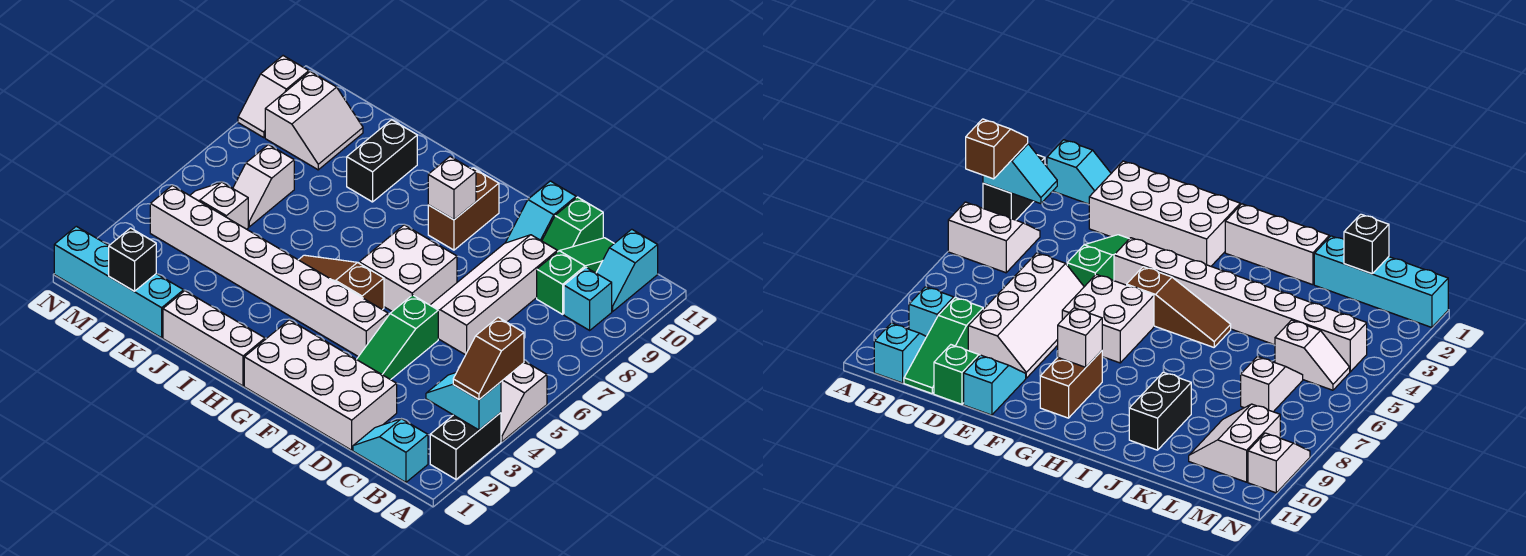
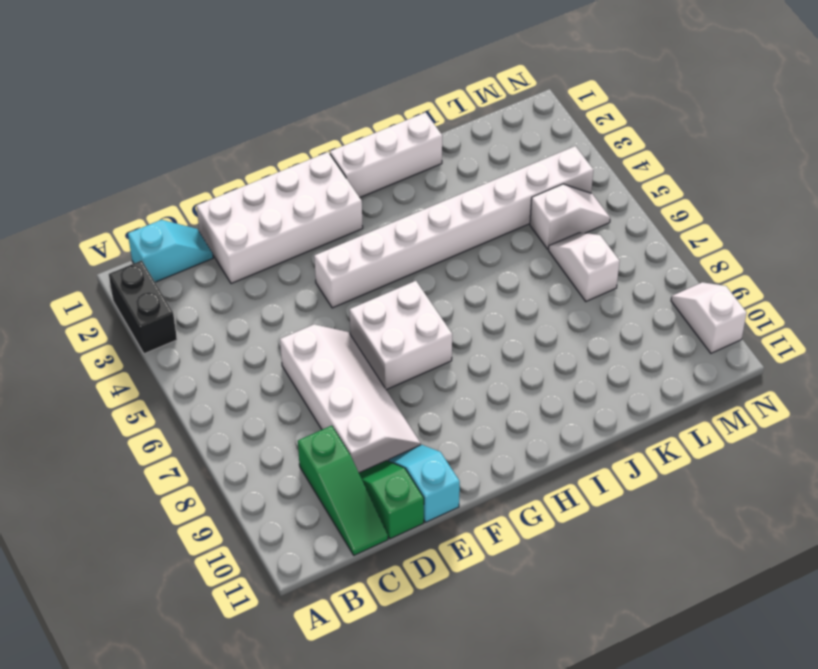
none -> white slope A4:B5 level 1 top 5
none -> cyan brick B9 level 1
none -> cyan slope B10:B11 level 1 top 11

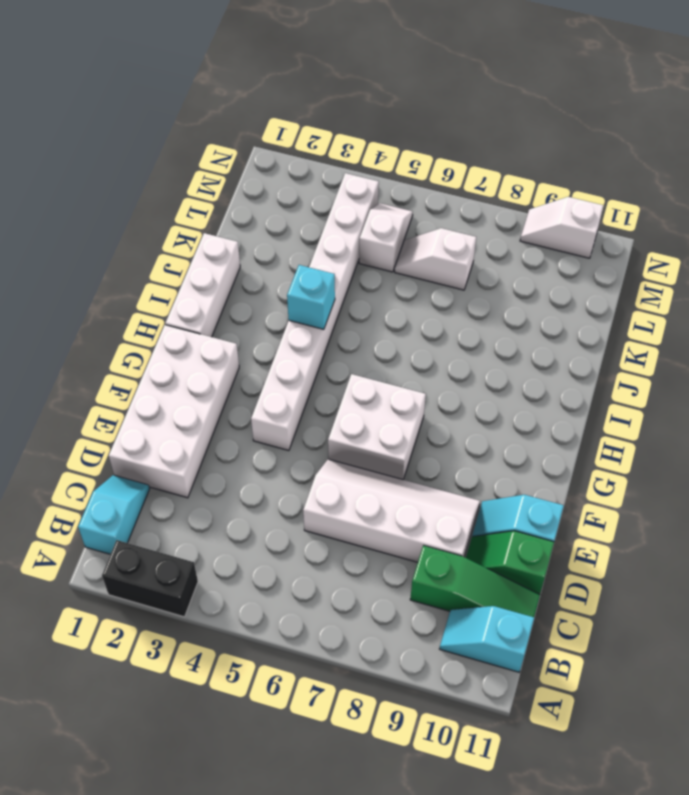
cyan brick I4 level 2 -> cyan brick B9 level 1
none -> white slope A4:B5 level 1 top 5
none -> green slope E3:E5 level 1 top 5
none -> brown slope G5:I5 level 1 top G

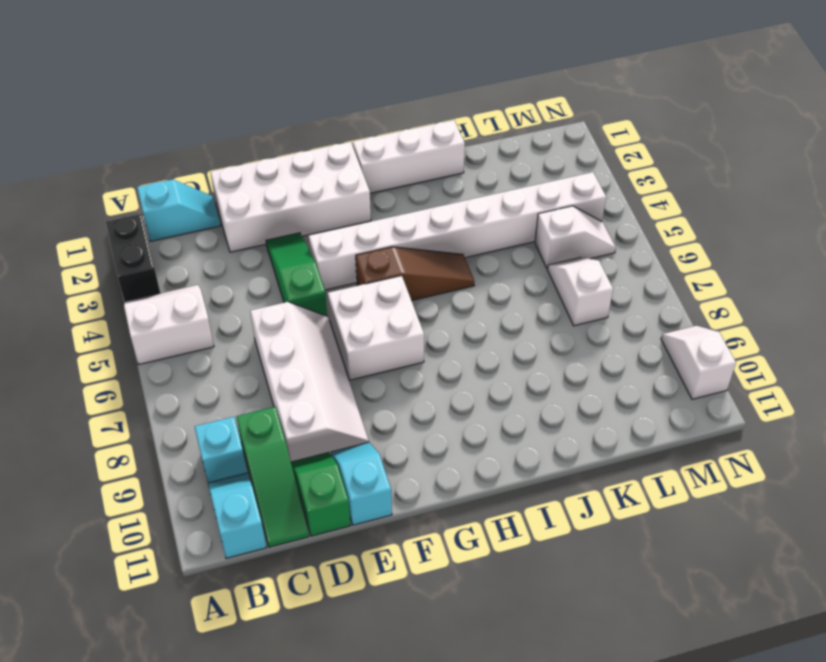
none -> brown brick G9:G10 level 1
none -> black brick J9:J10 level 1
none -> cyan brick K1:N1 level 1

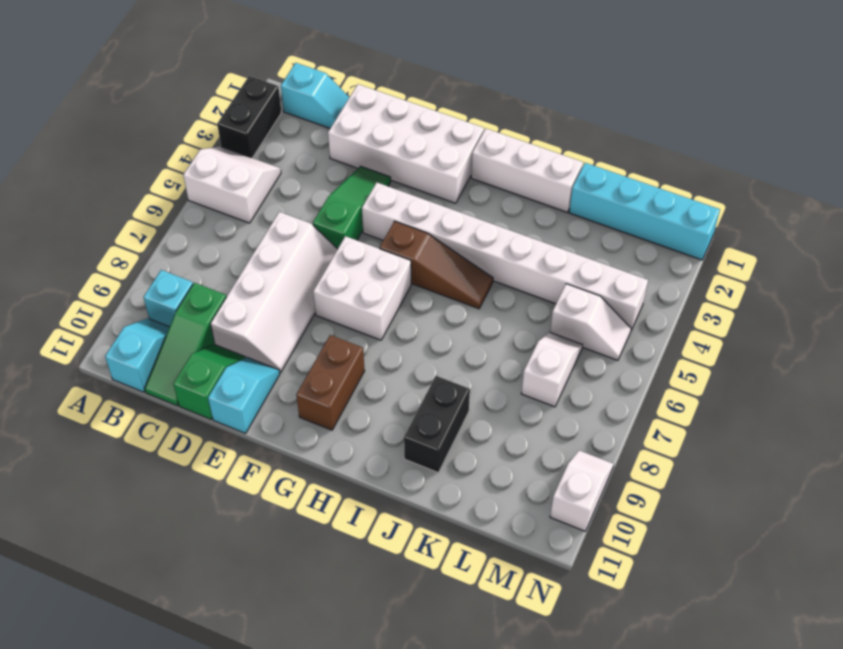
none -> white slope L9:M10 level 1 top M
none -> cyan slope A3:B3 level 2 top A
none -> white brick G9 level 2

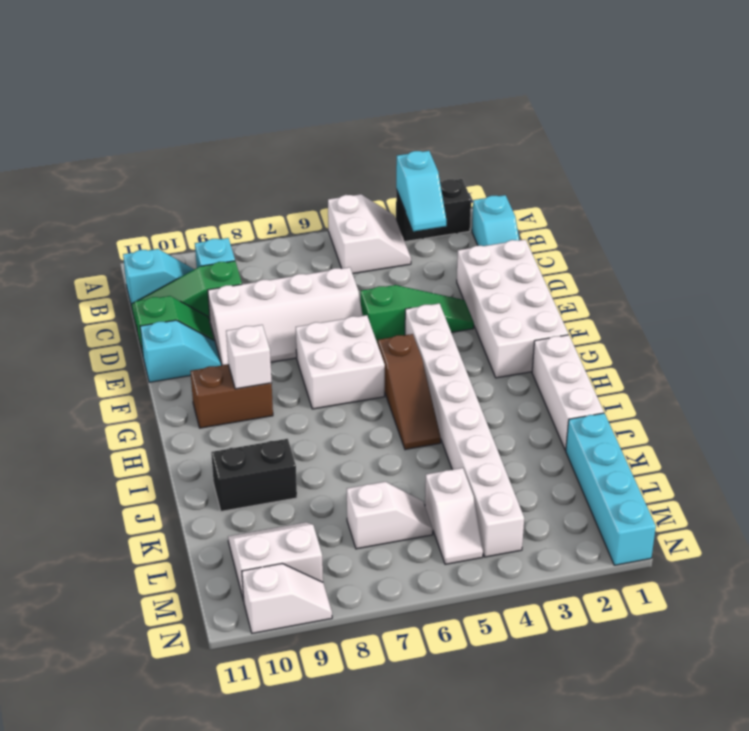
none -> black brick L1 level 2
none -> brown slope A3:A4 level 3 top 4

